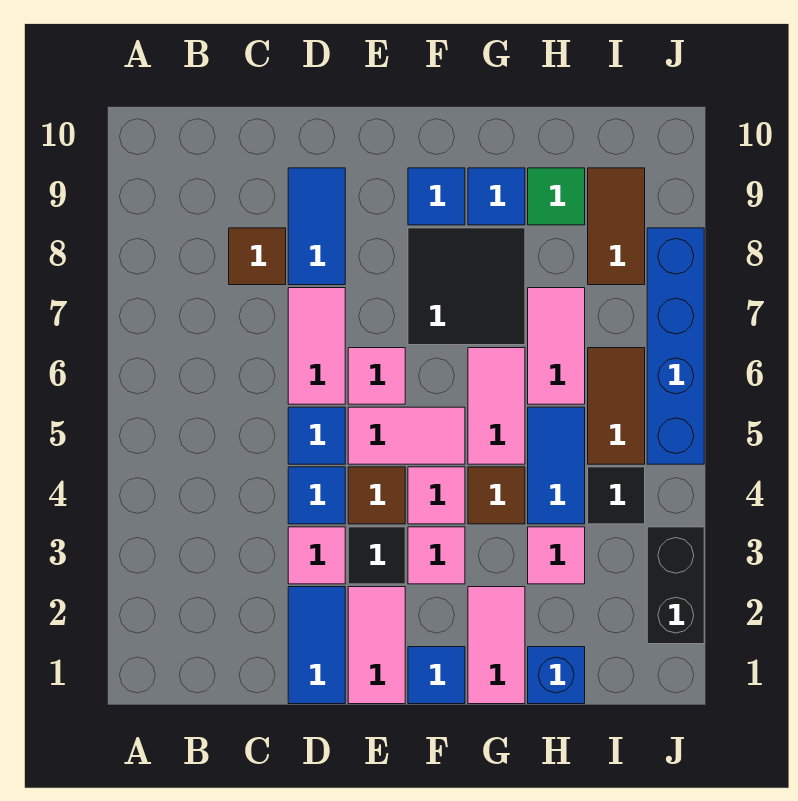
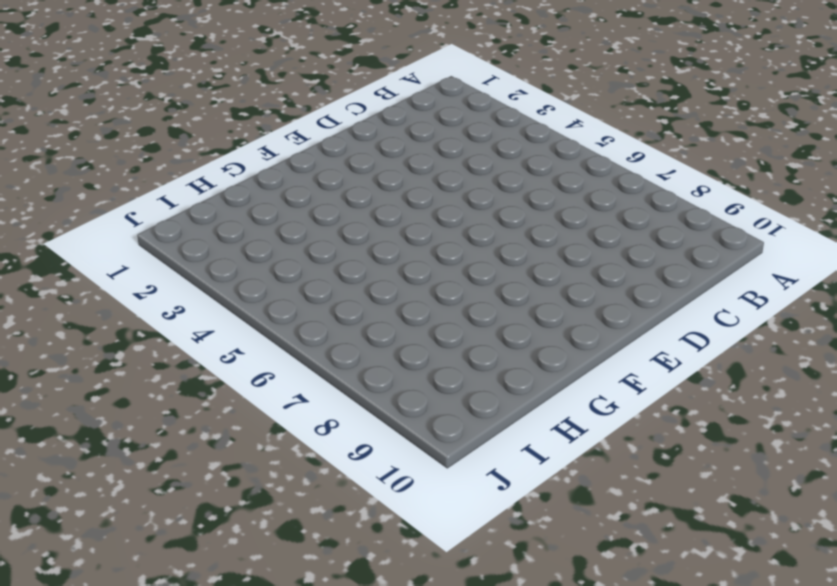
none -> brown tile C8 level 1
none -> blue tile D1:D2 level 1
none -> pink tile D3 level 1
none -> blue tile D4 level 1

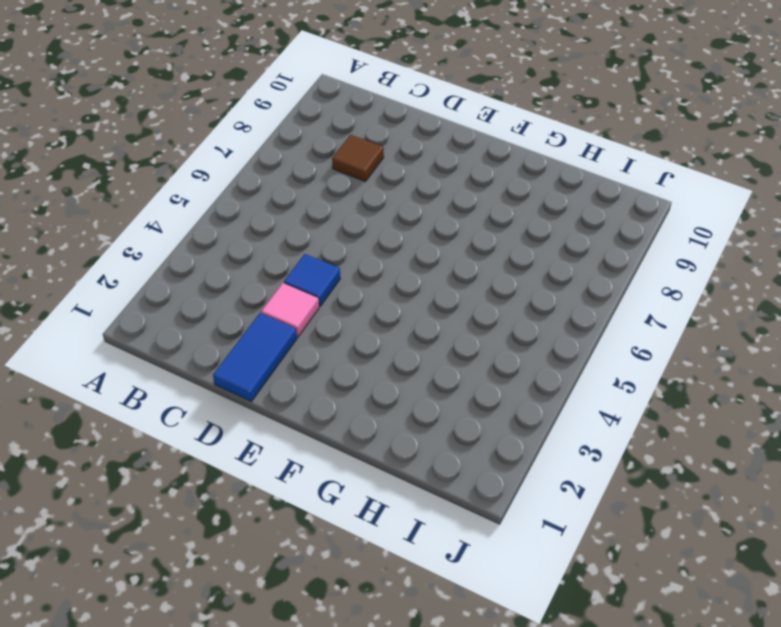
none -> blue tile D5 level 1
none -> pink tile D6:D7 level 1
none -> blue tile D8:D9 level 1
none -> pink tile E1:E2 level 1

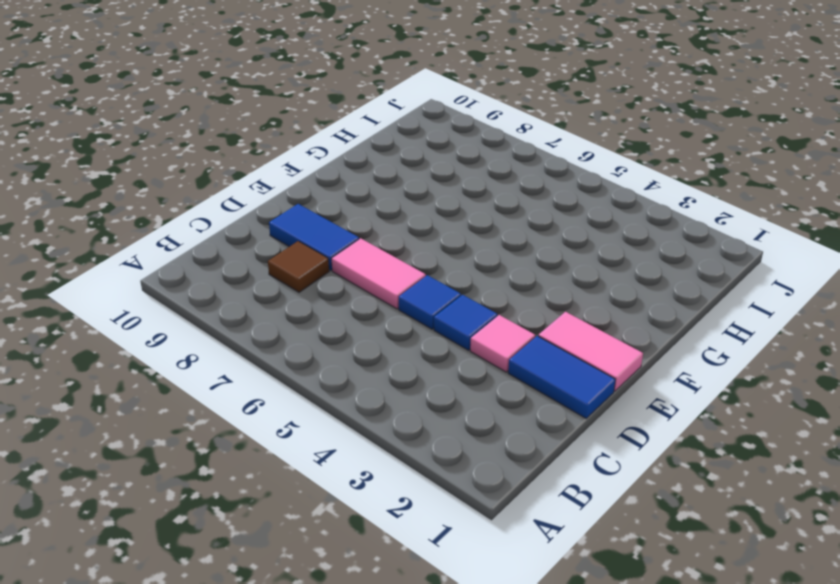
none -> black tile E3 level 1
none -> brown tile E4 level 1
none -> pink tile E5:F5 level 1
none -> pink tile E6 level 1

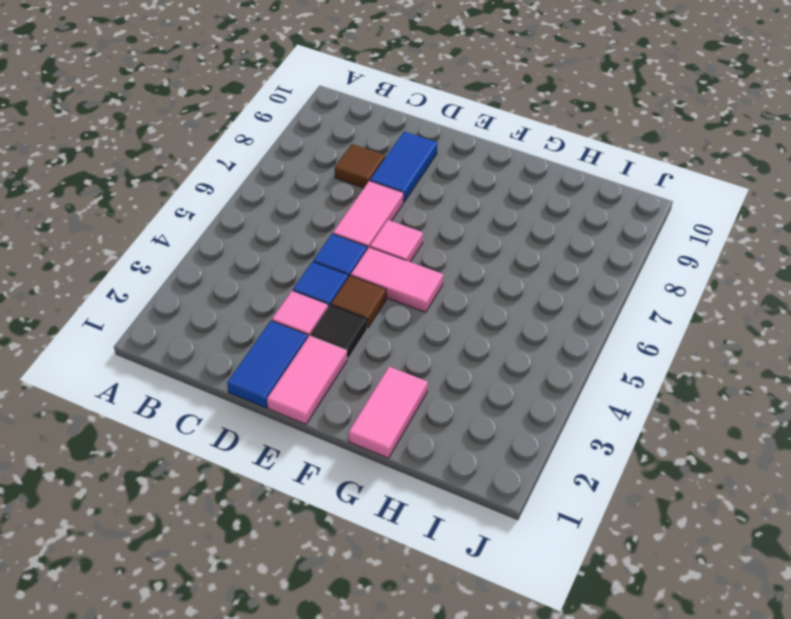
none -> blue tile F1 level 1
none -> pink tile F3 level 1
none -> pink tile F4 level 1
none -> black tile F7:G8 level 1

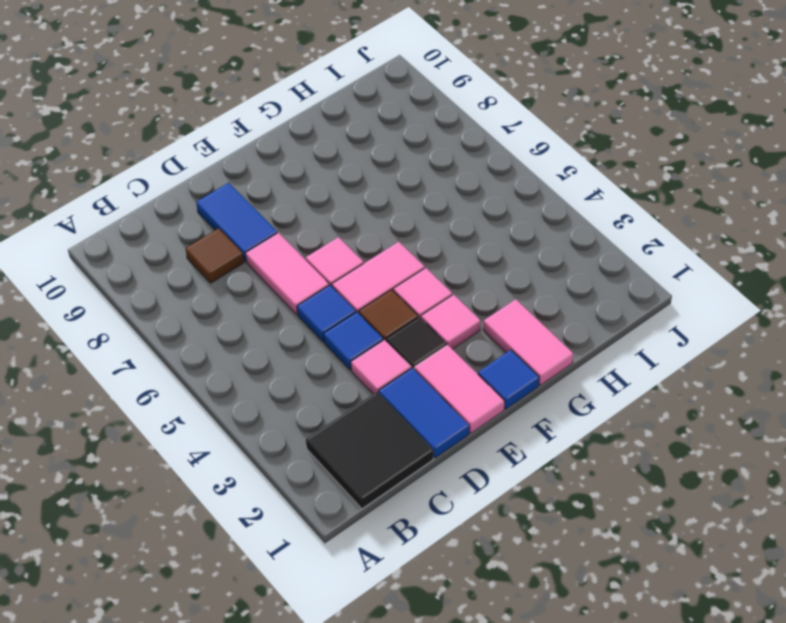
black tile B1:C2 level 1 -> black tile F7:G8 level 1
none -> blue tile F9 level 1
none -> brown tile G4 level 1
none -> pink tile G5:G6 level 1
none -> blue tile G9 level 1

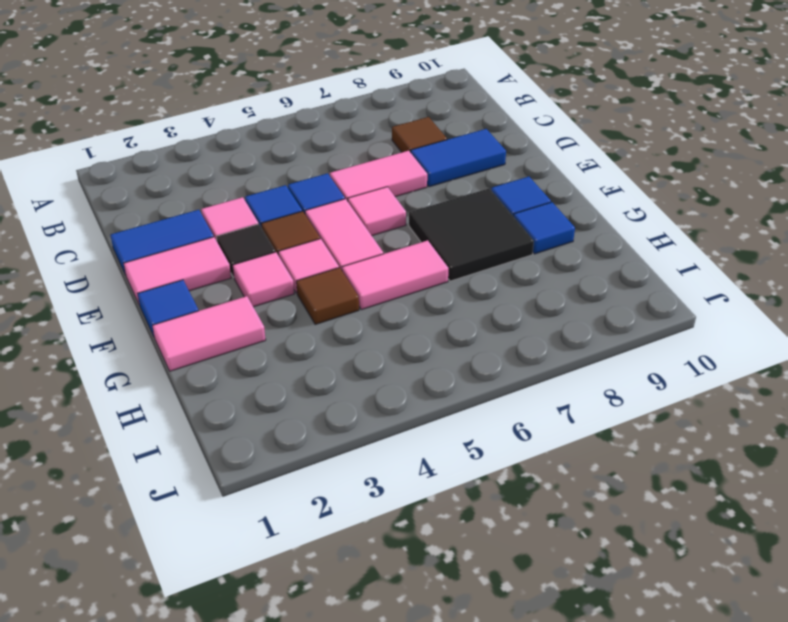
none -> blue brick H1 level 1
none -> pink tile H3 level 1
none -> blue tile H4:H5 level 1
none -> pink tile H6:H7 level 1

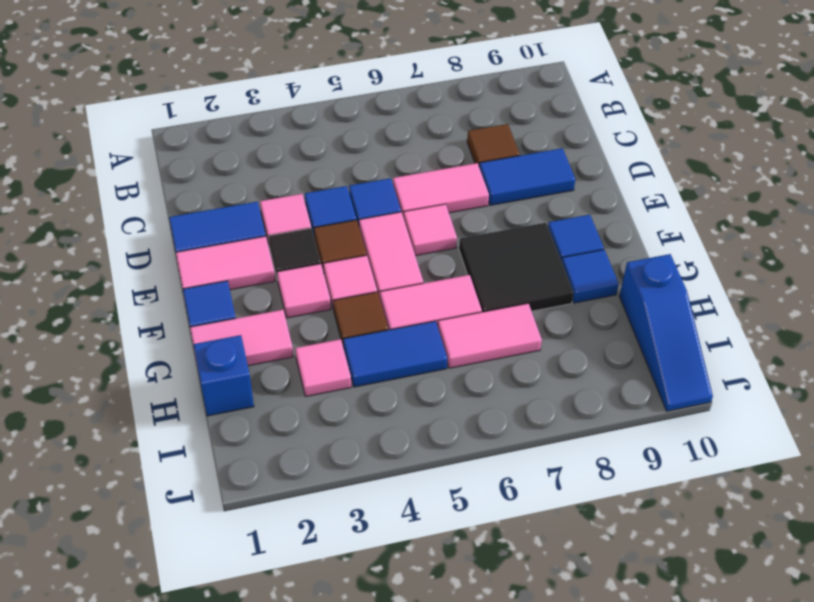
blue slope H10:J10 level 1 top H -> none
none -> green tile H9 level 1
none -> black tile I4 level 1
none -> brown tile I5:I6 level 1
none -> brown tile I8:I9 level 1

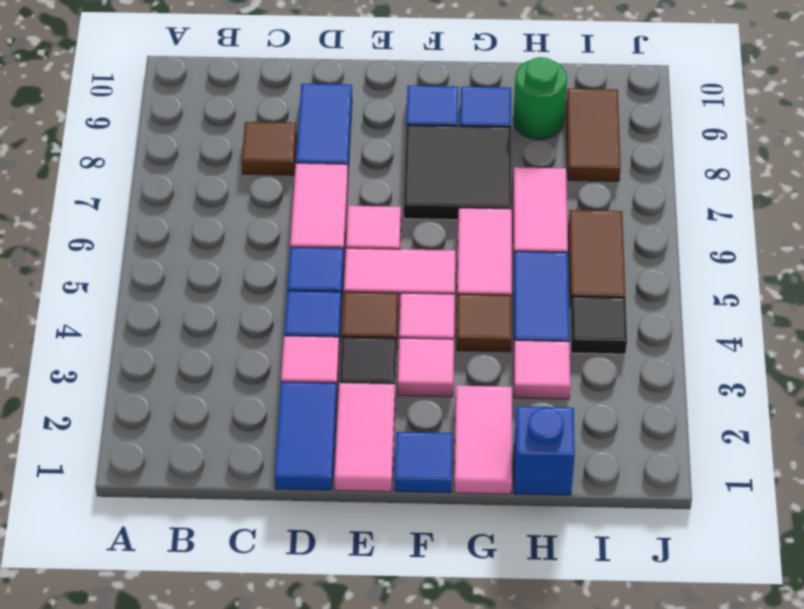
green round brick H9 level 1 -> green tile H9 level 1
none -> black brick J2:J3 level 1
none -> blue brick J5:J8 level 1

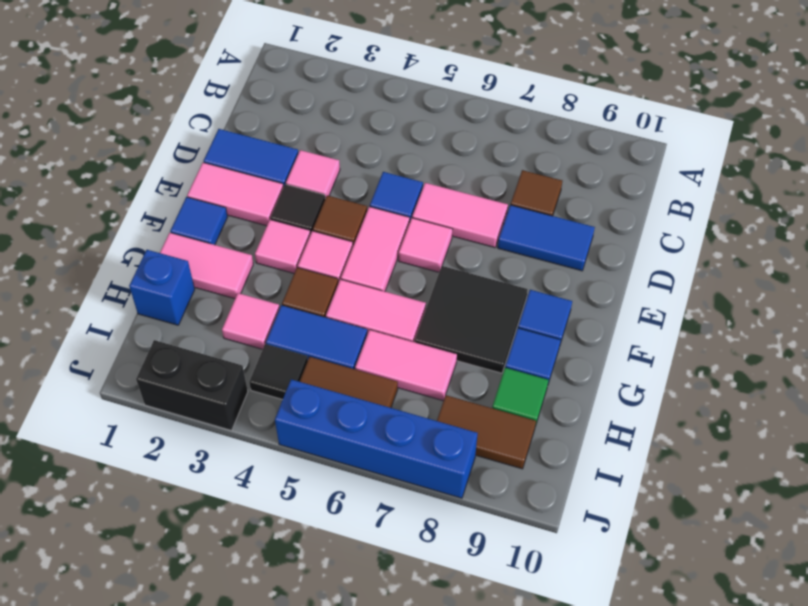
none -> blue tile D4 level 1

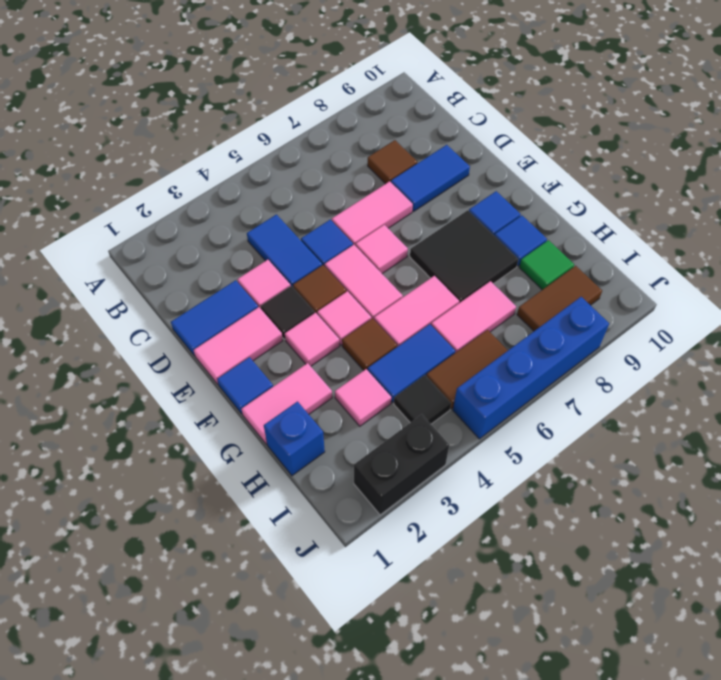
blue tile C4:D4 level 1 -> blue tile D4 level 1

